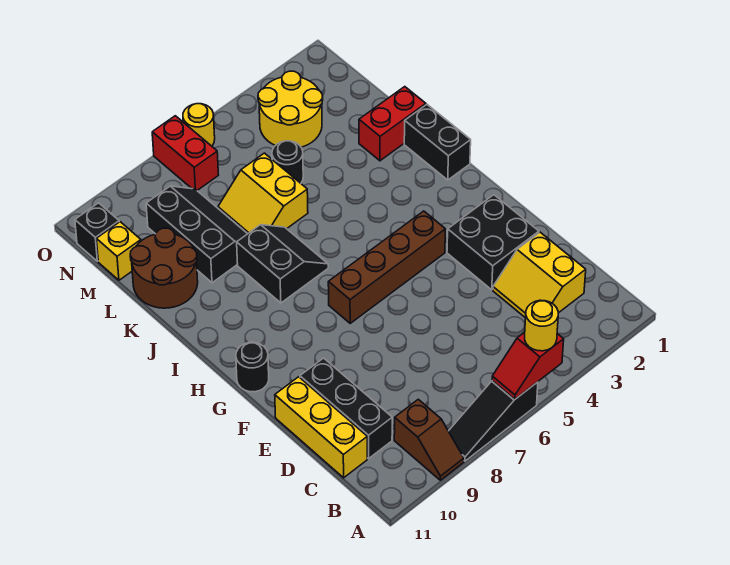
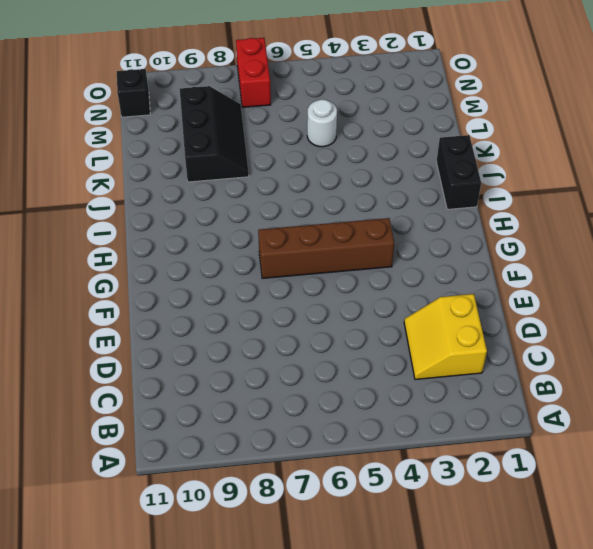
white round brick L5 level 1 -> black round brick L5 level 1
none -> black slope A6:A8 level 1 top 6
none -> brown slope A9:B9 level 1 top B
none -> black brick C10:E10 level 1

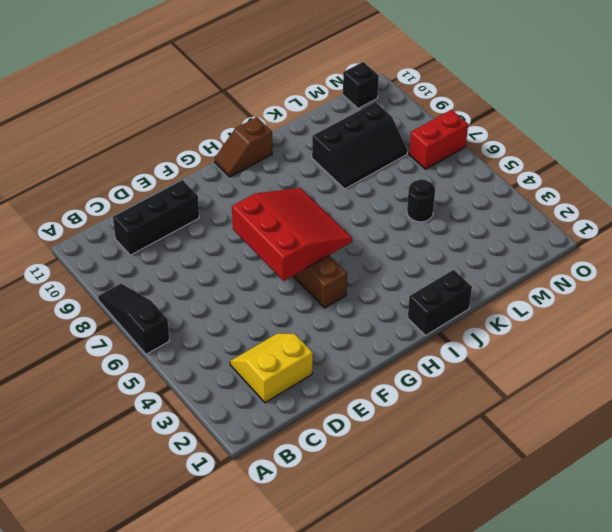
red slope F5:H7 level 2 top F -> none
brown slope H11:I11 level 1 top I -> brown slope A9:B9 level 1 top B
none -> yellow brick C11:E11 level 1
none -> black brick E2:F3 level 1
none -> black round brick G11 level 1

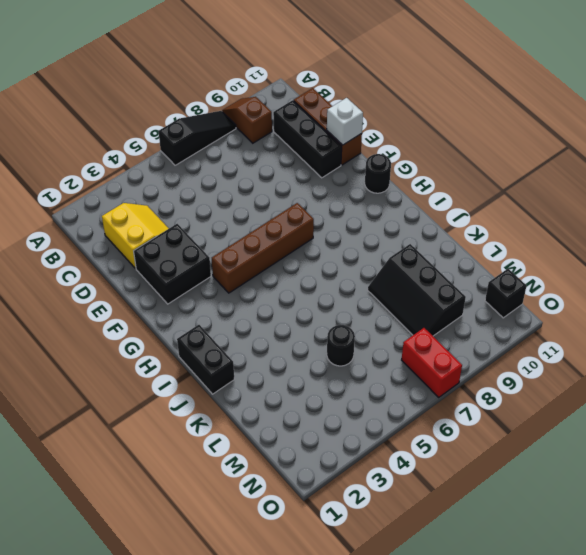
brown brick C11:E11 level 1 -> yellow brick C11:E11 level 1
white brick E11 level 2 -> none
none -> black slope I7:J8 level 1 top 8
none -> red brick K1:K2 level 1
none -> yellow slope K6:L7 level 1 top 6

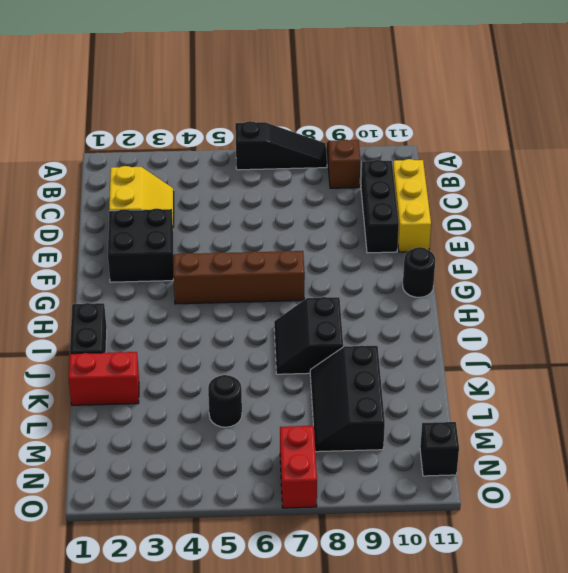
none -> yellow slope K6:L7 level 1 top 6
none -> brown round brick K10:L11 level 1
none -> yellow round brick M3:N4 level 1

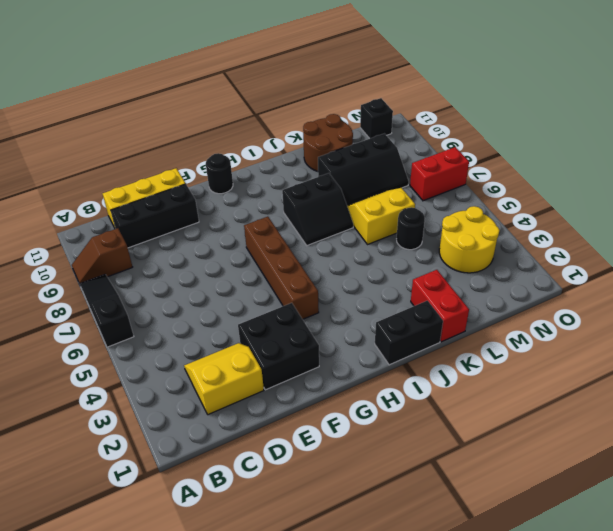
none -> yellow brick M11 level 1
none -> yellow round brick O6 level 1
none -> red slope A5:A6 level 2 top 5

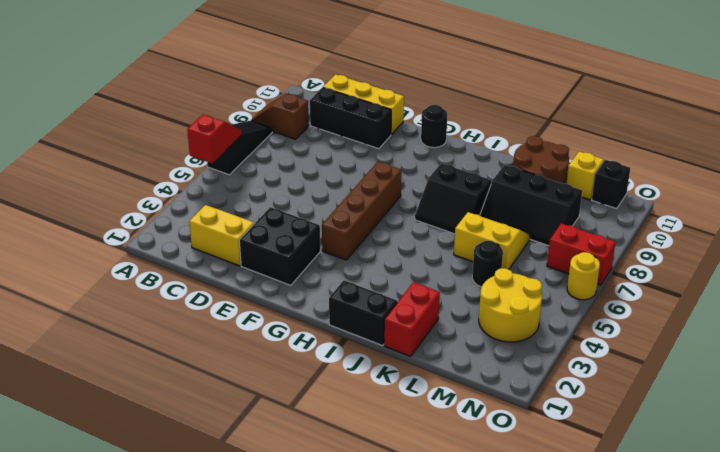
none -> yellow round brick A5 level 3

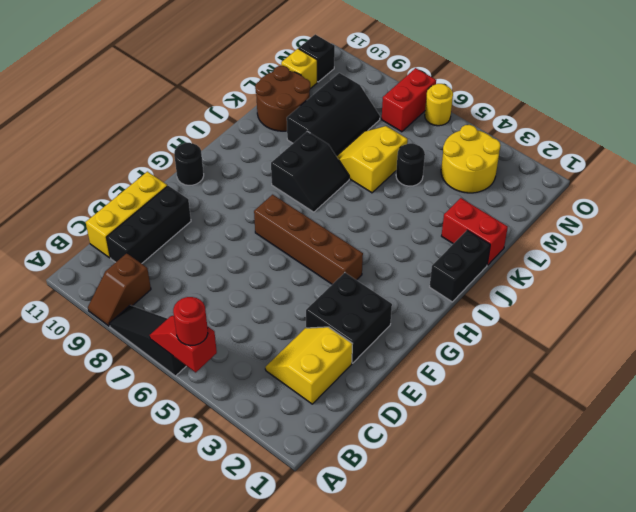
red round brick A5 level 3 -> yellow round brick A5 level 3

